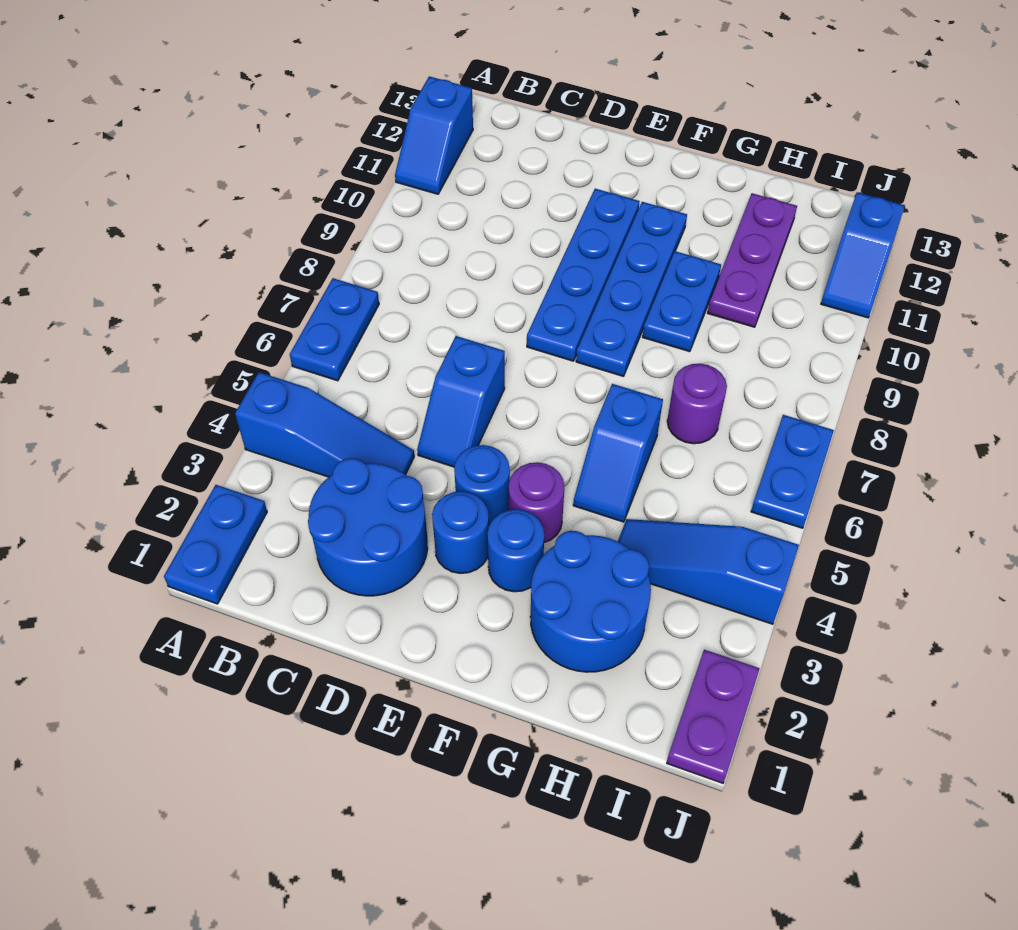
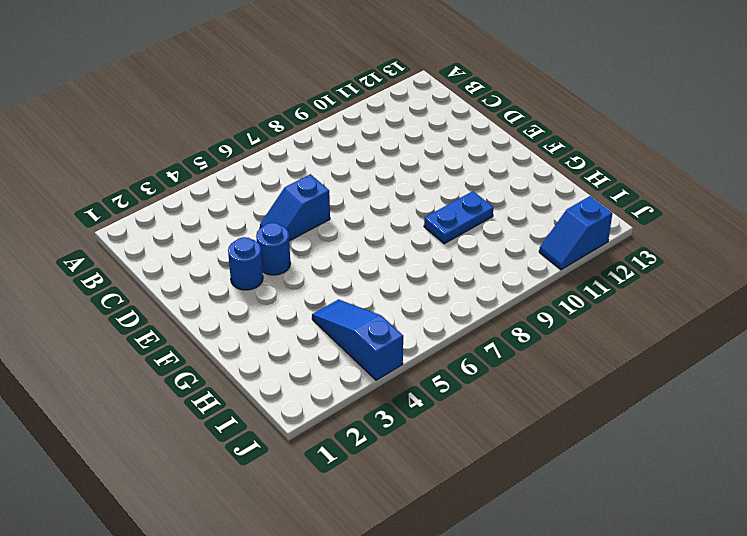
none -> blue plate A1:A2 level 1
none -> blue slope A4:C4 level 1 top A
none -> blue plate A6:A7 level 1

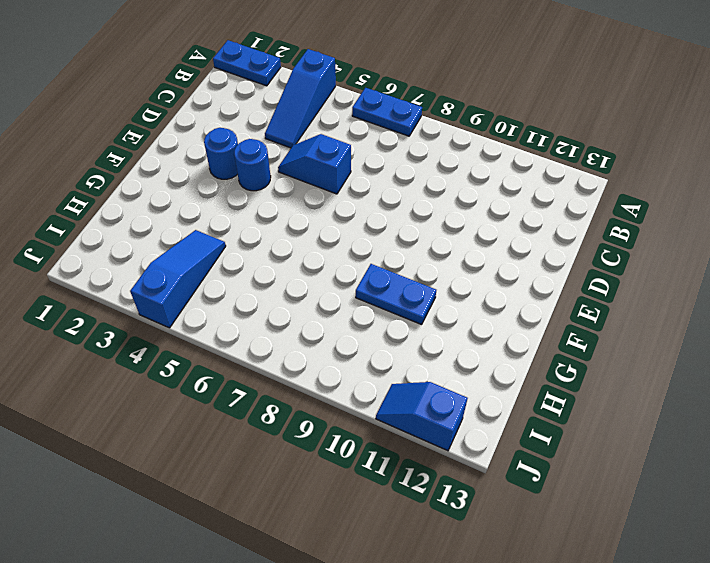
none -> blue slope A11:A12 level 1 top 12
none -> blue round brick C2:D3 level 1
none -> blue plate E8:E11 level 1

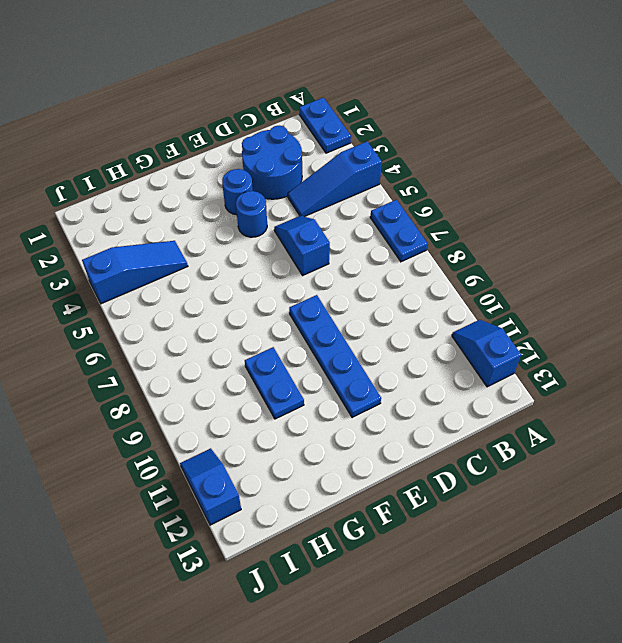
none -> blue round brick F3 level 1
none -> purple round brick F4 level 1
none -> blue plate F8:F11 level 1

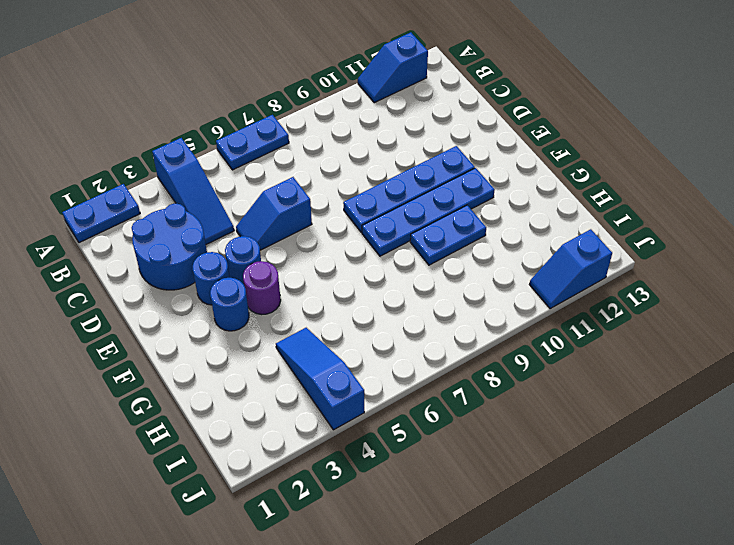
none -> blue round brick G2:H3 level 1
none -> blue slope G5:G6 level 1 top 6
none -> purple round brick H7 level 1

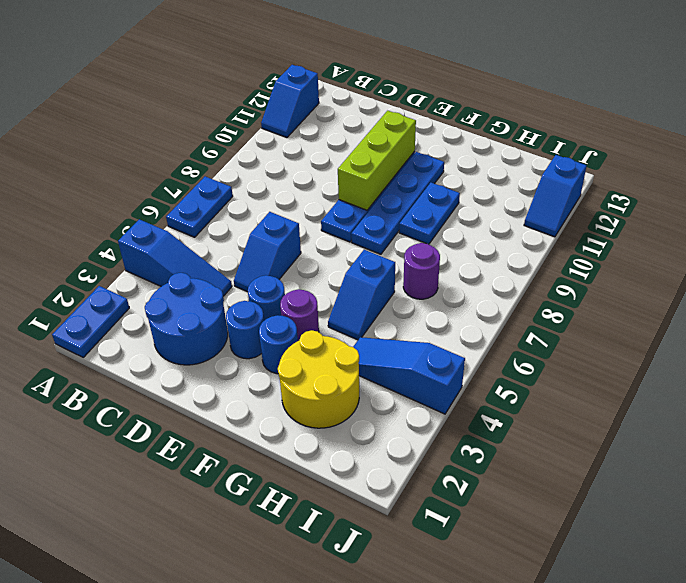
lime brick E9:E11 level 2 -> none
yellow round brick G2:H3 level 1 -> blue round brick G2:H3 level 1
none -> purple plate H10:H12 level 1
none -> purple plate J1:J2 level 1
none -> blue plate J6:J7 level 1

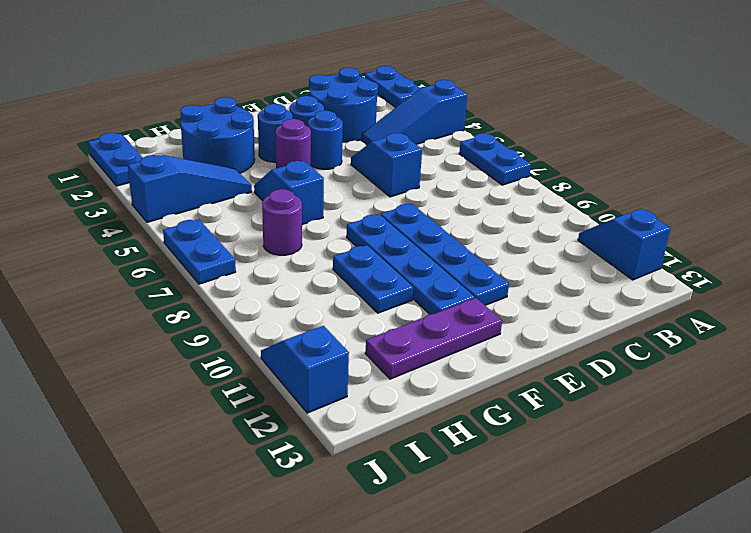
purple plate F12:H12 level 1 -> purple plate H10:H12 level 1
blue plate J1:J2 level 1 -> purple plate J1:J2 level 1

